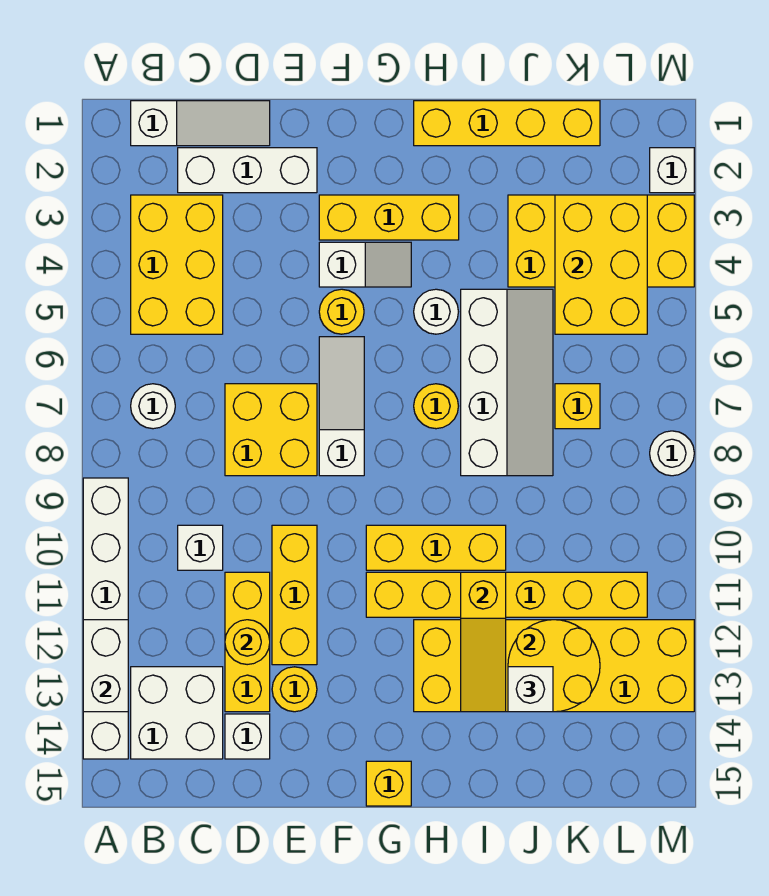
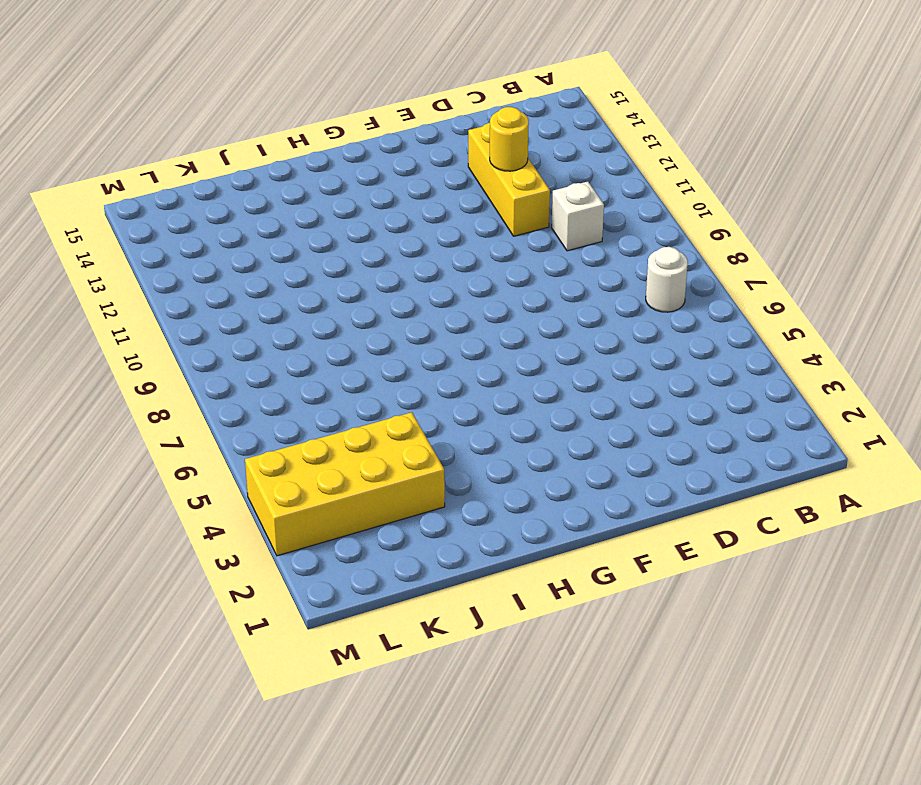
none -> white brick A9:A14 level 1
none -> white slope B1:D1 level 1 top B
none -> yellow brick B3:C5 level 1
none -> white brick B13:C14 level 1

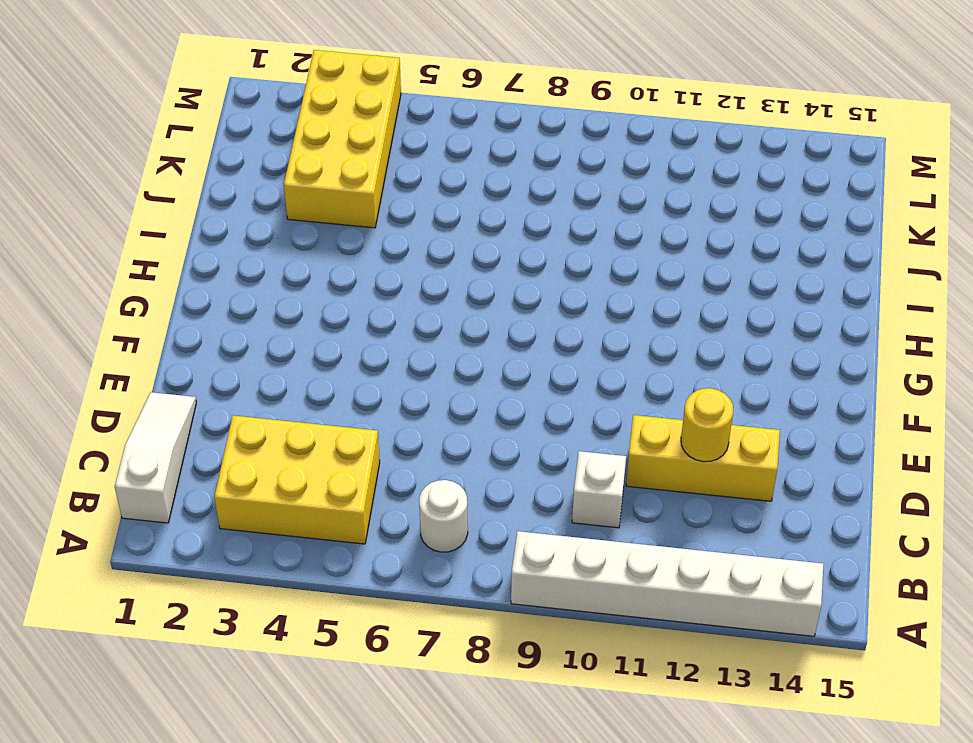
none -> white brick B13:C14 level 1
none -> white brick C2:E2 level 1
none -> yellow brick D7:E8 level 1
none -> white brick D14 level 1

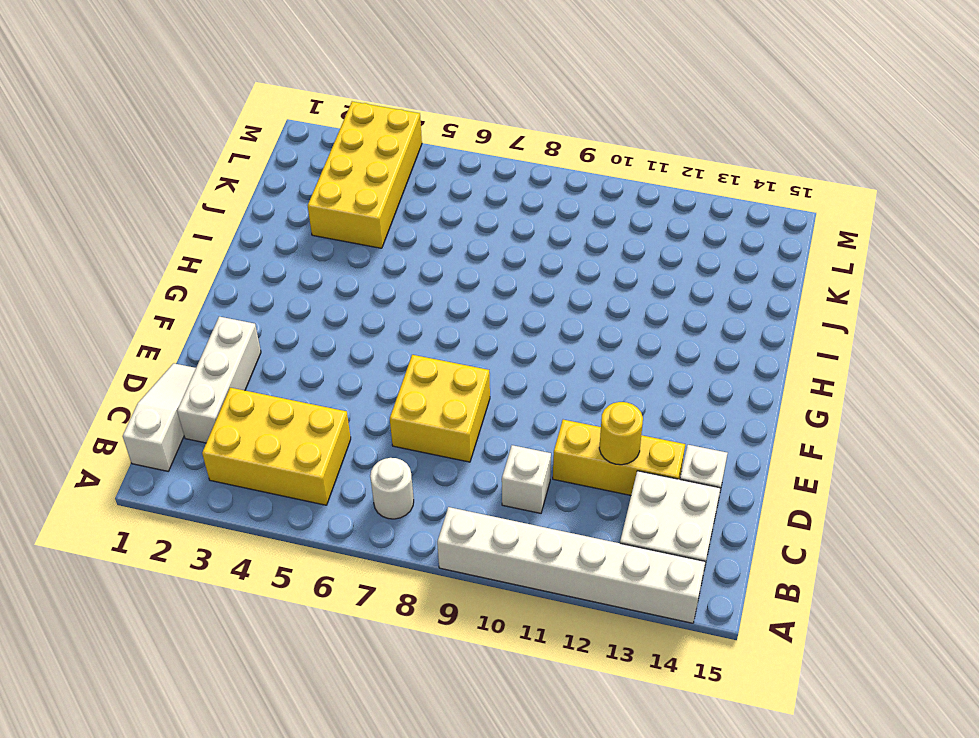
none -> yellow brick E10:E12 level 1
none -> yellow round brick E13 level 1
none -> yellow brick F3:H3 level 1
none -> white slope F4:G4 level 1 top F

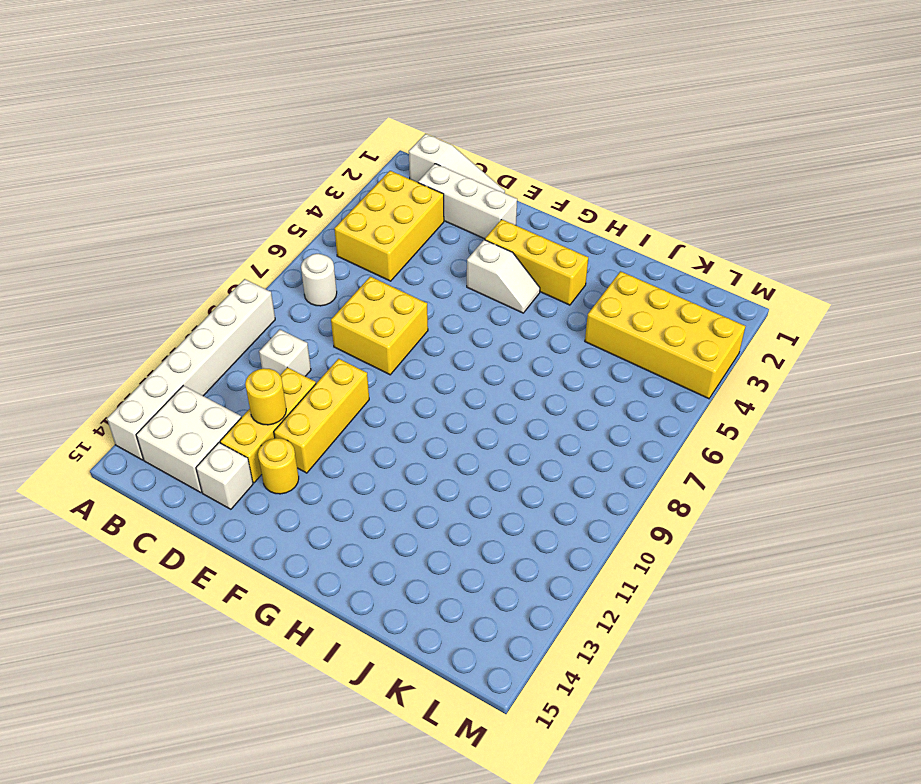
none -> yellow round brick F5 level 1
none -> white slope F6:F8 level 1 top 8
none -> yellow brick G10:I10 level 1
none -> yellow brick G11:L11 level 1

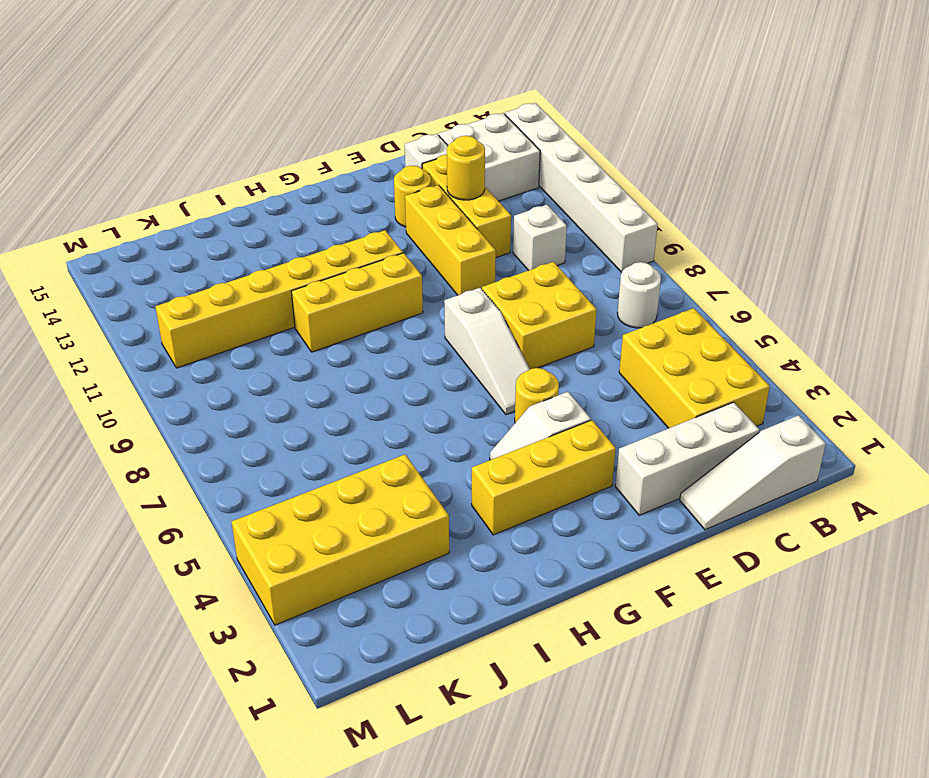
none -> yellow brick G15 level 1
none -> yellow brick H1:K1 level 1
none -> white round brick H5 level 1
none -> yellow round brick H7 level 1

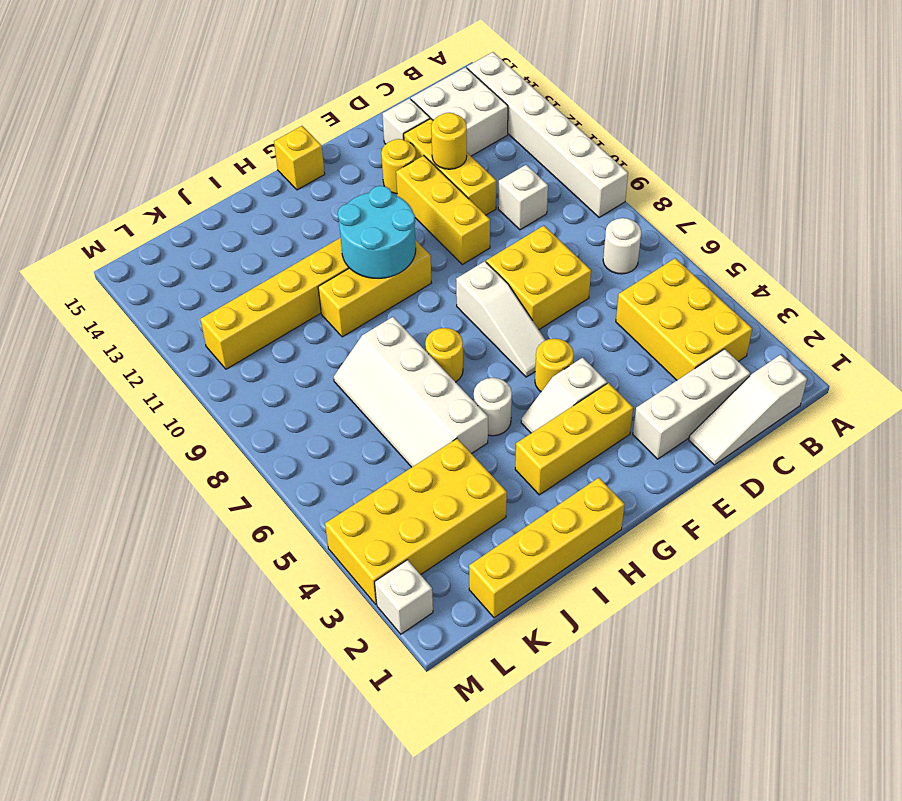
cyan round brick G10:H11 level 2 -> none
none -> yellow brick H12:M13 level 1
none -> yellow brick K7 level 1
none -> white round brick M8 level 1
none -> white brick A12:A13 level 2

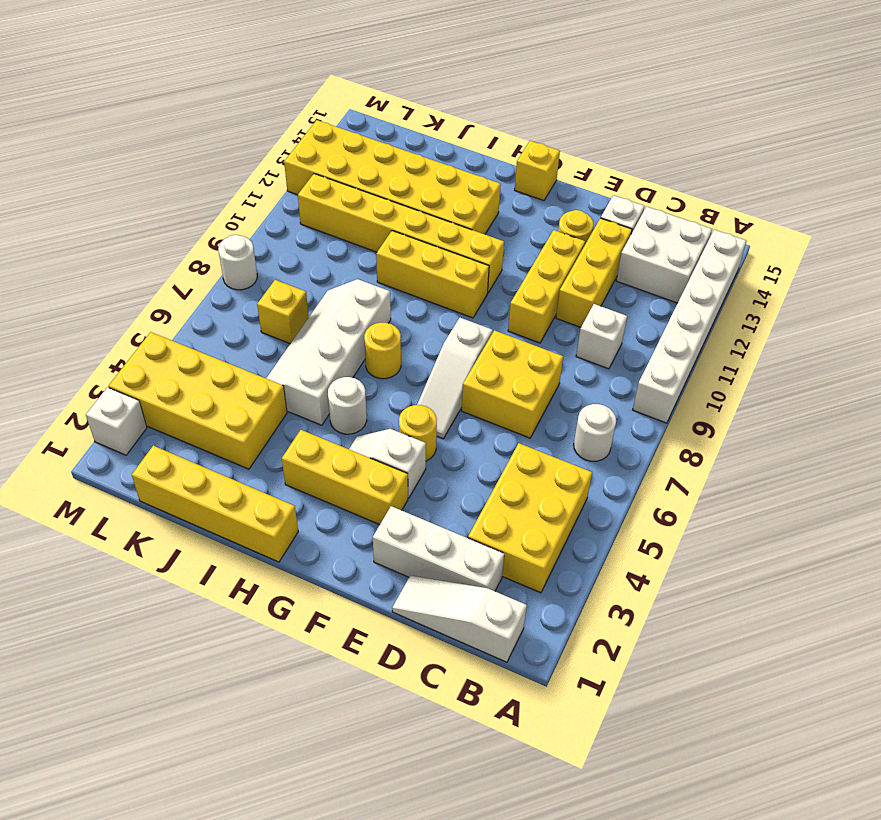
none -> white brick A12:A13 level 2
none -> yellow round brick D12 level 2
none -> yellow slope I11:I13 level 2 top 11
none -> yellow round brick J12:K13 level 2

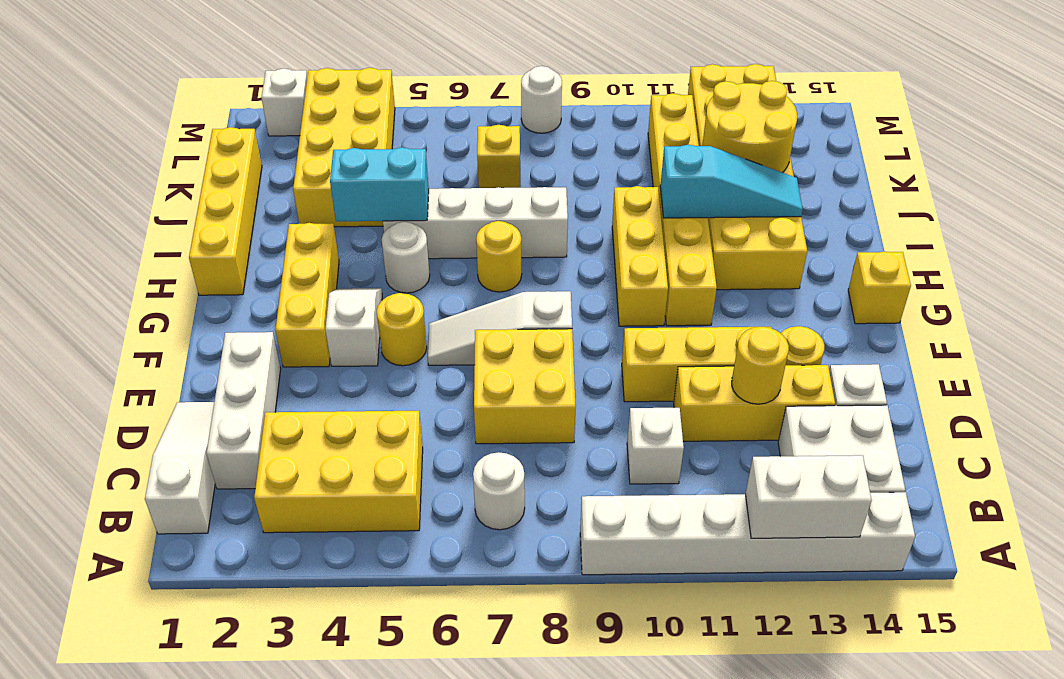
cyan brick I4:I5 level 2 -> none
cyan slope I11:I13 level 2 top 11 -> yellow slope I11:I13 level 2 top 11
none -> yellow brick K3:L5 level 2
none -> white brick J13 level 3

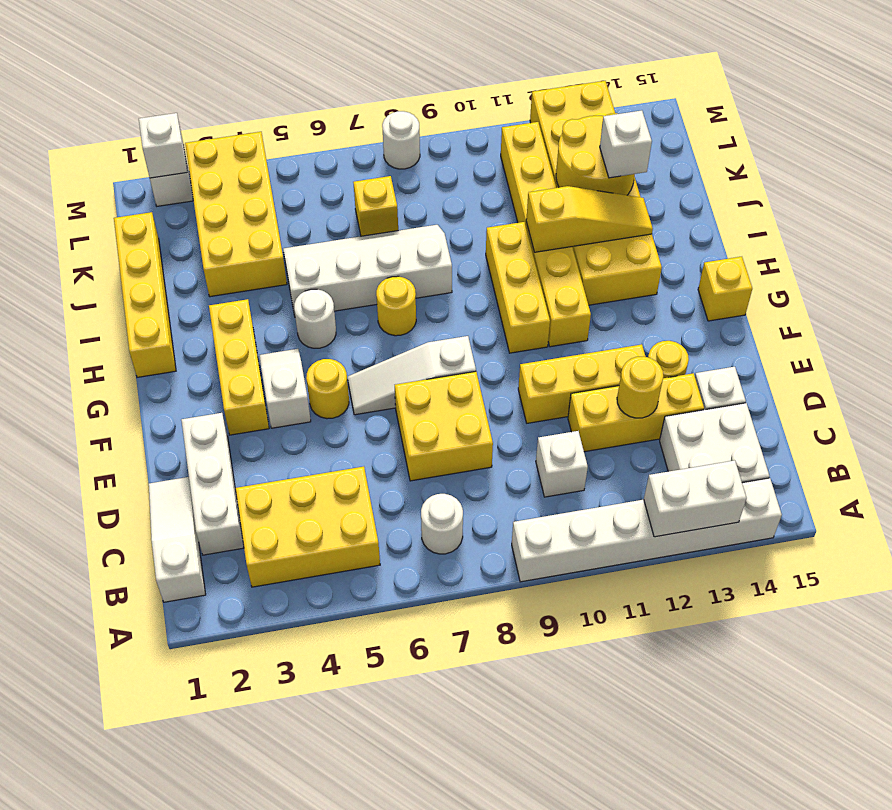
white brick M2 level 2 -> none
none -> yellow brick K3:L5 level 2

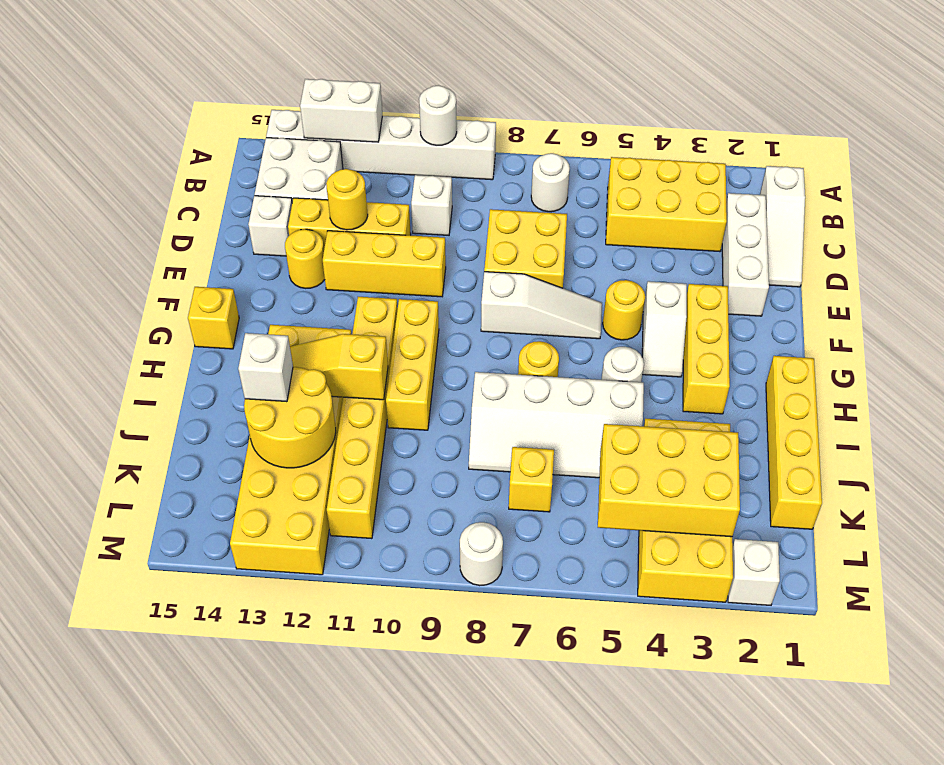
white round brick A10 level 2 -> none

